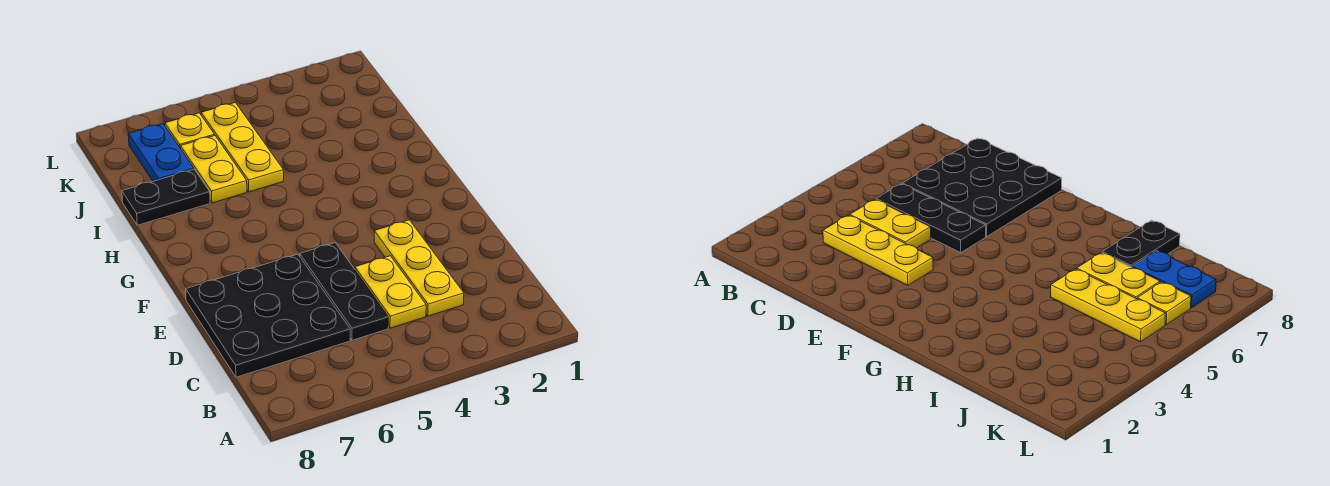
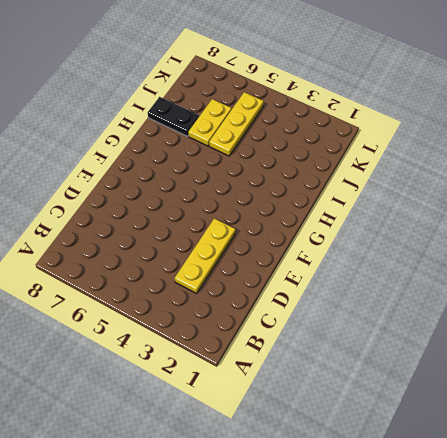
none -> yellow plate C4:D4 level 1
none -> black plate C5:E5 level 1

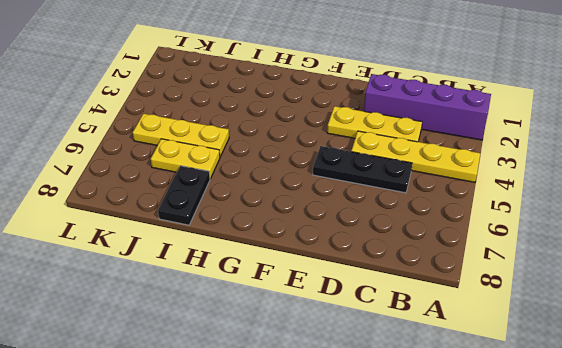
purple brick A2:D2 level 1 -> none
yellow plate A4:D4 level 1 -> yellow plate C4:D4 level 1
none -> black plate C6:E8 level 1
none -> blue plate J7:K7 level 1

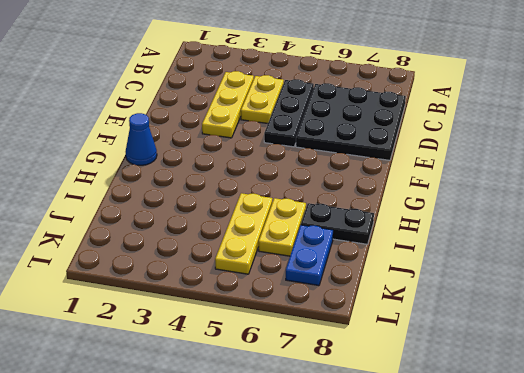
blue cone G1 level 1 -> none
none -> yellow plate K6 level 1

